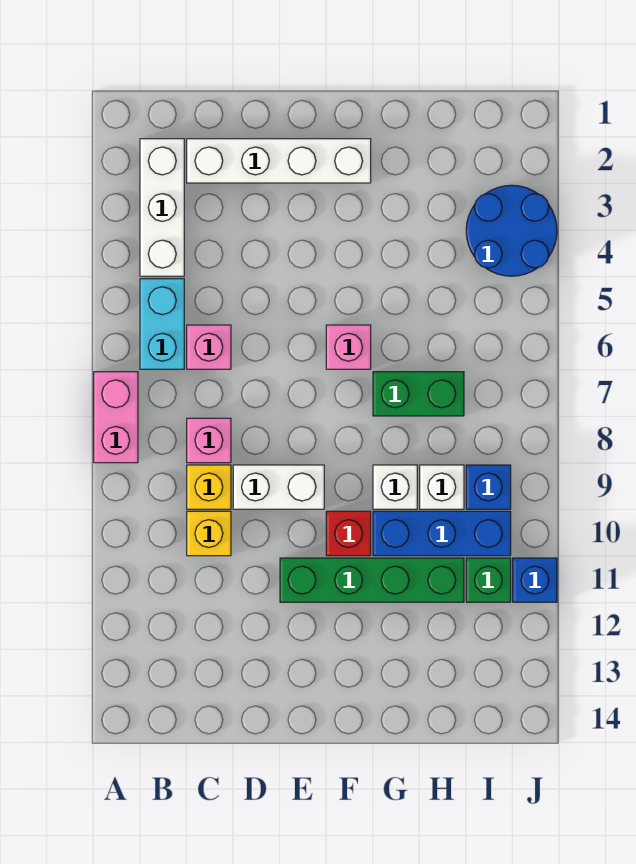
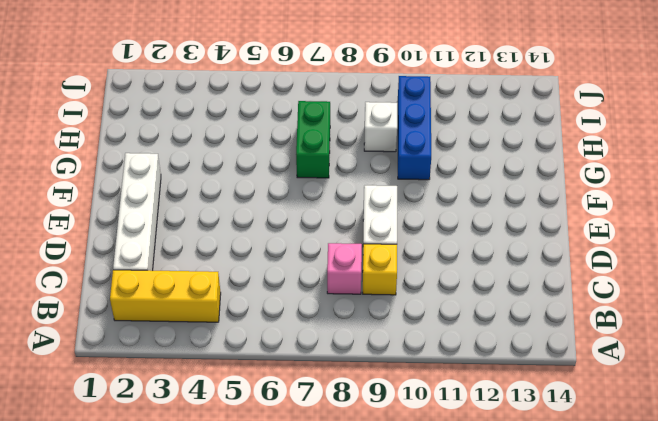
yellow brick B2:B4 level 1 -> white brick B2:B4 level 1
none -> pink brick A7:A8 level 1
none -> cyan brick B5:B6 level 1
none -> pink brick C6 level 1

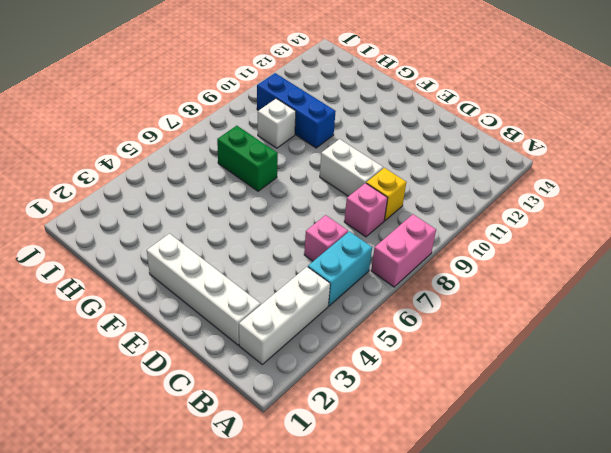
none -> yellow brick C10 level 1
none -> green brick E11:H11 level 1
none -> pink brick F6 level 1

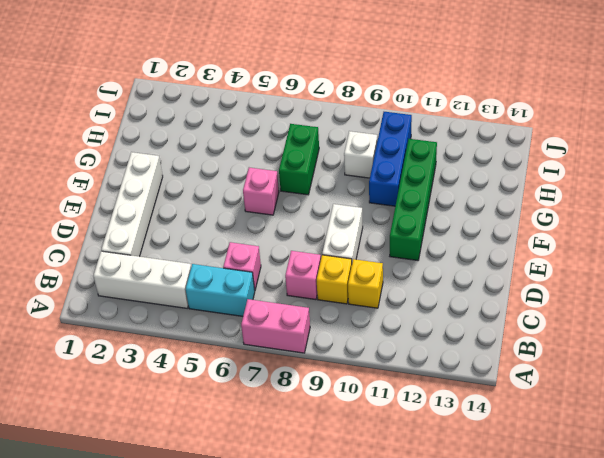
none -> red brick F10 level 1
none -> white brick G9 level 1
none -> blue round brick I3:J4 level 1

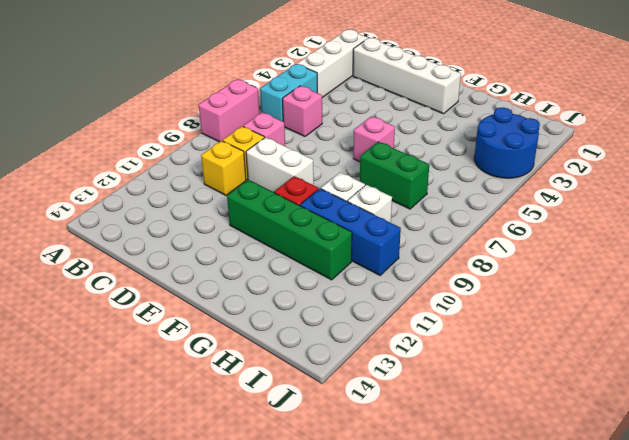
none -> blue brick I9 level 1
none -> green brick I11 level 1
none -> blue brick J11 level 1

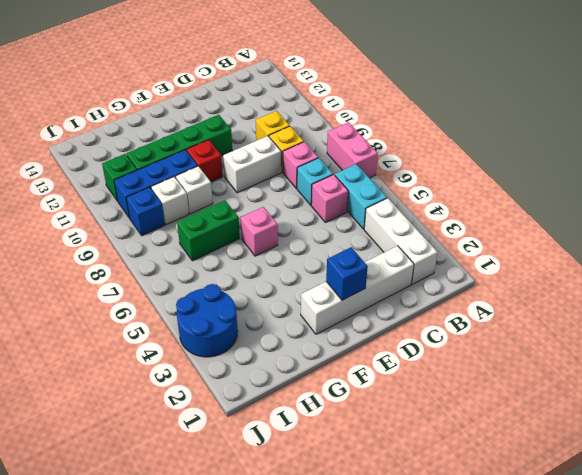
cyan brick C7 level 1 -> none
blue brick E2 level 2 -> blue brick J11 level 1

